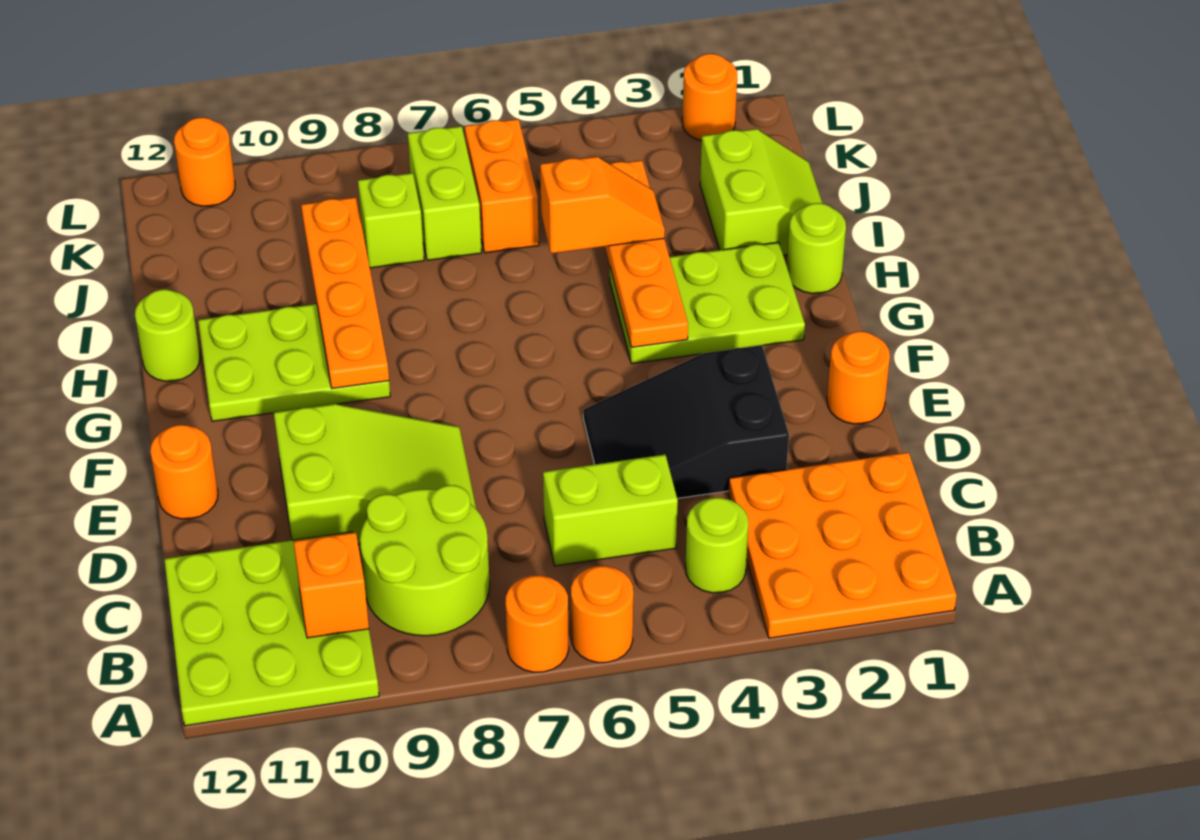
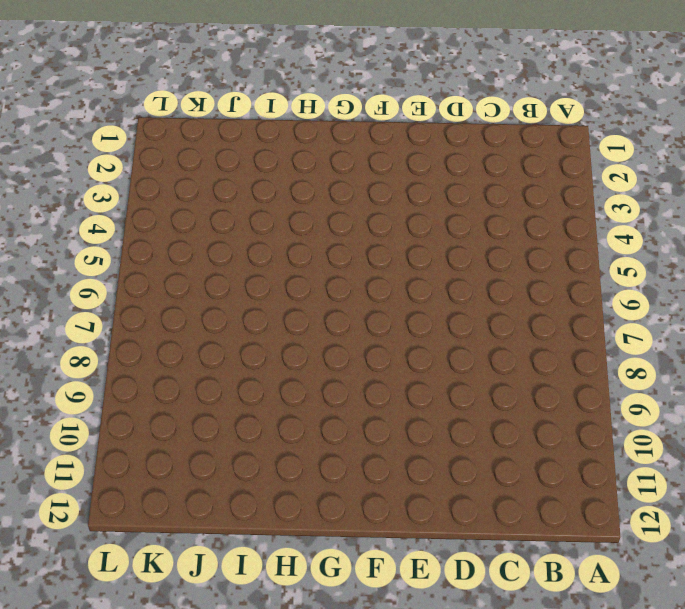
none -> orange plate A1:C3 level 1
none -> orange round brick A6 level 1
none -> orange round brick A7 level 1

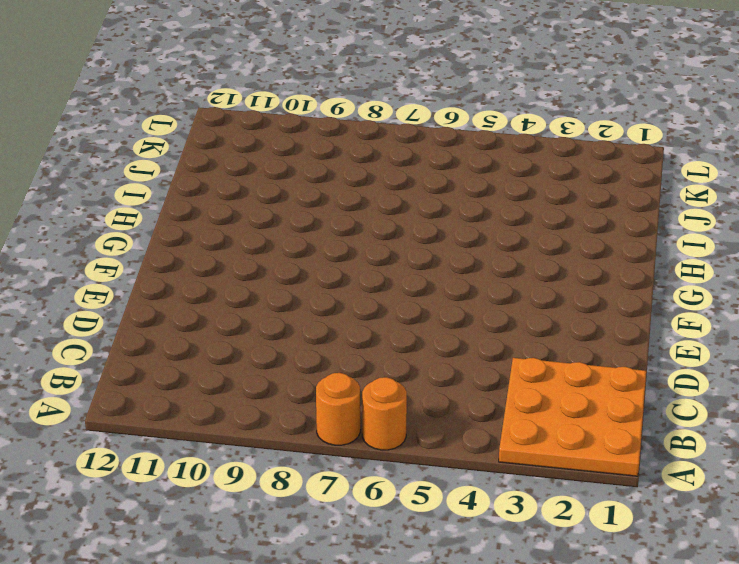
none -> lime plate A10:C12 level 1
none -> lime round brick B4 level 1
none -> lime round brick B8:C9 level 1

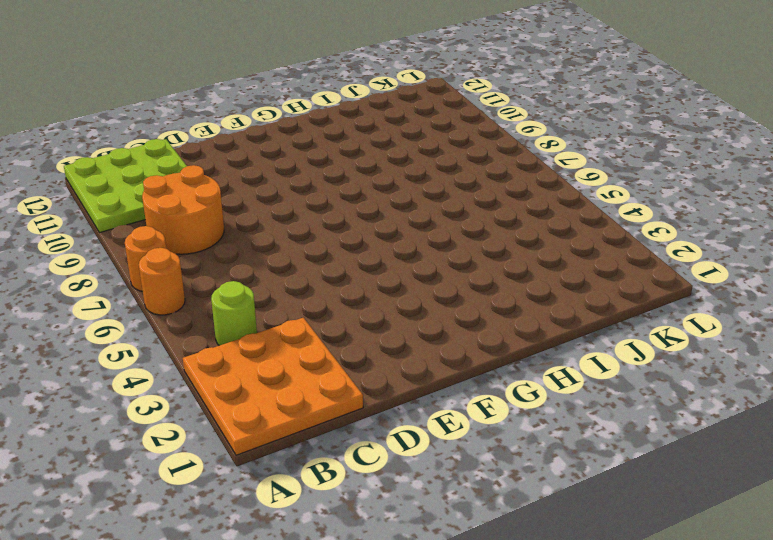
orange round brick B8:C9 level 1 -> lime round brick B8:C9 level 1
none -> lime brick C5:C6 level 1
none -> black slope D3:E5 level 1 top 3
none -> lime slope D8:E10 level 1 top 10

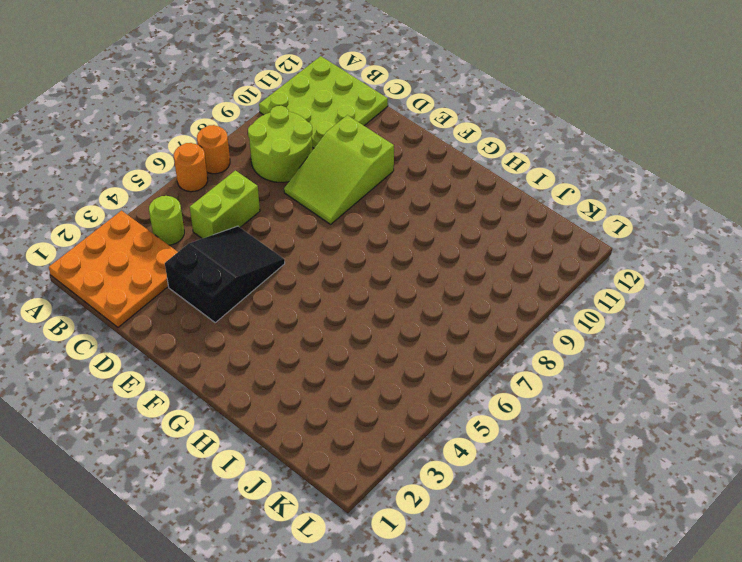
none -> orange round brick E1 level 1
none -> orange round brick E12 level 1
none -> lime plate G2:H4 level 1

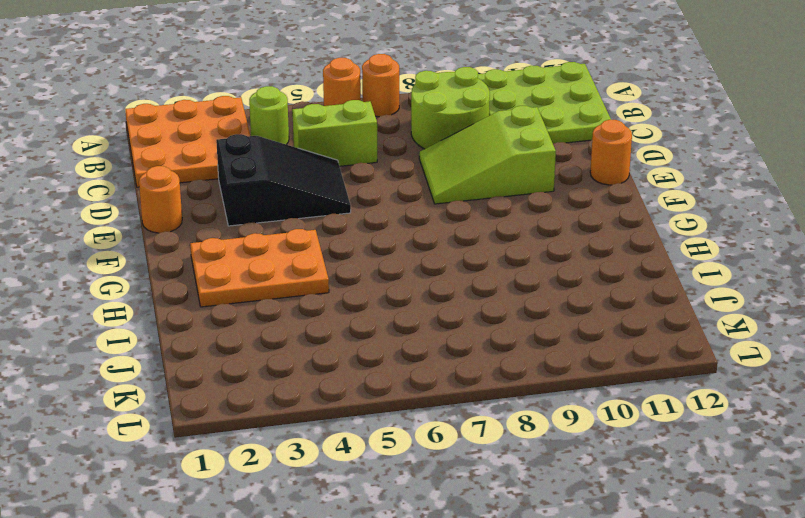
orange plate G2:H4 level 1 -> lime plate G2:H4 level 1
none -> lime plate G9:H11 level 1
none -> lime round brick H1 level 1
none -> lime round brick H12 level 1

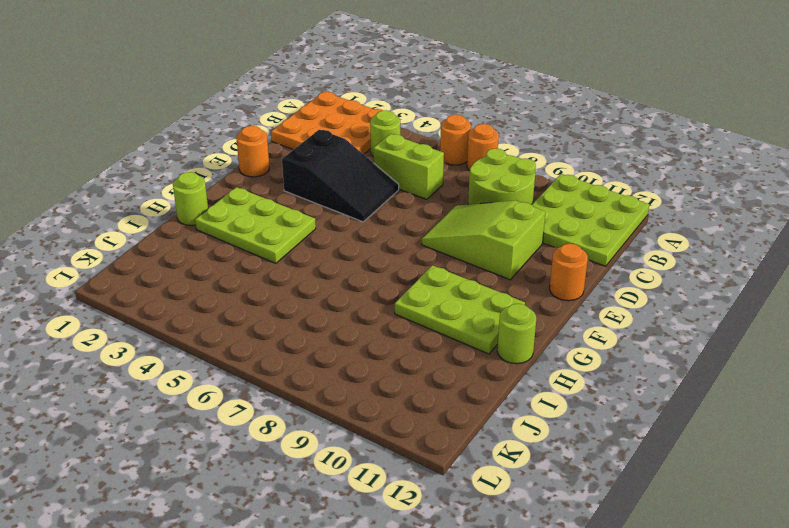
none -> lime slope I1:J2 level 1 top 2
none -> orange brick J6:K6 level 1
none -> lime brick J7:K7 level 1

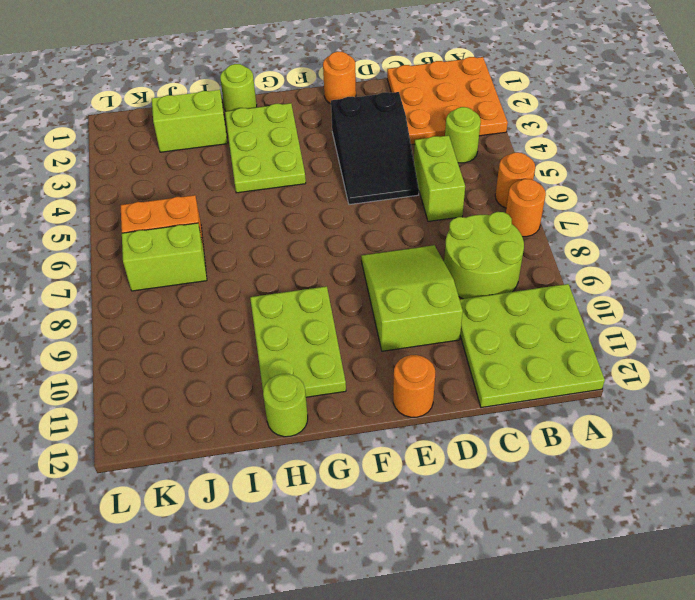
none -> lime brick J8 level 1
none -> orange round brick L2 level 1
none -> orange round brick L11 level 1

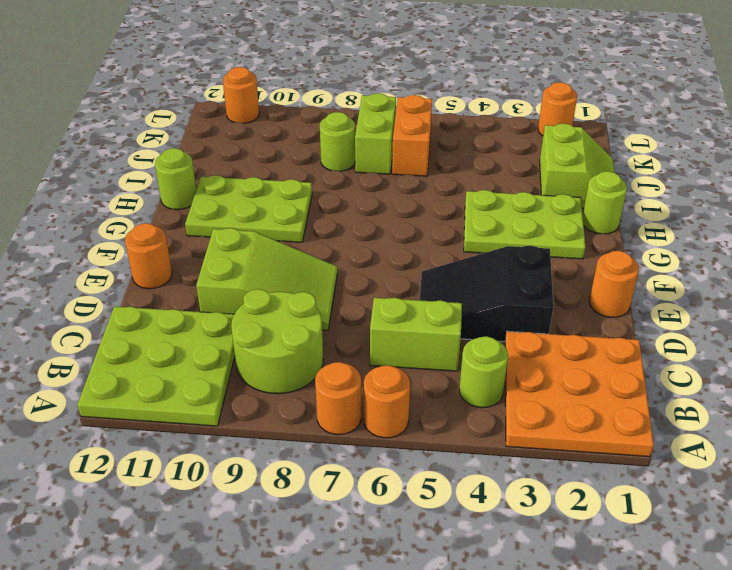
lime round brick J8 level 1 -> lime brick J8 level 1
none -> orange brick B10 level 2
none -> orange plate G4:J4 level 2
none -> orange plate G9:J9 level 2

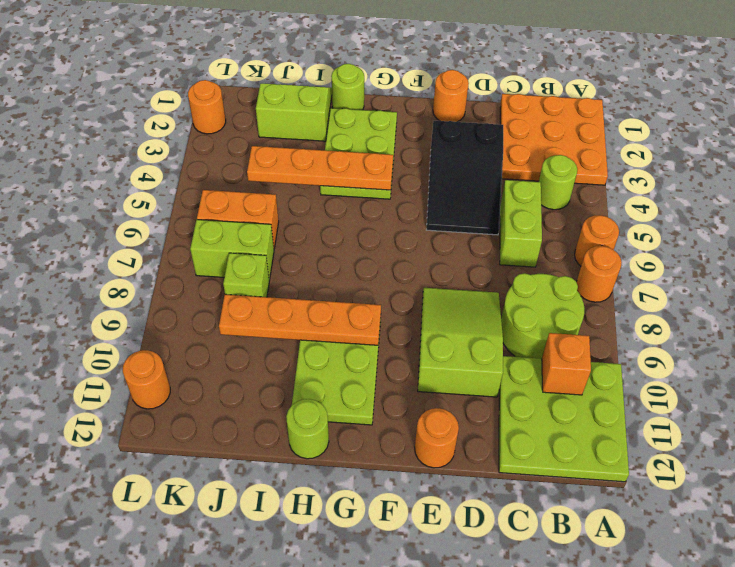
none -> orange slope I4:I5 level 3 top 5

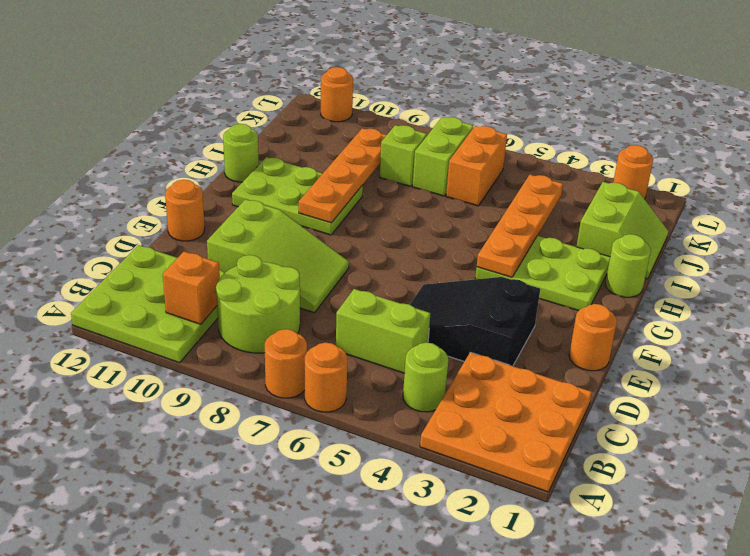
none -> orange slope I4:I5 level 3 top 5

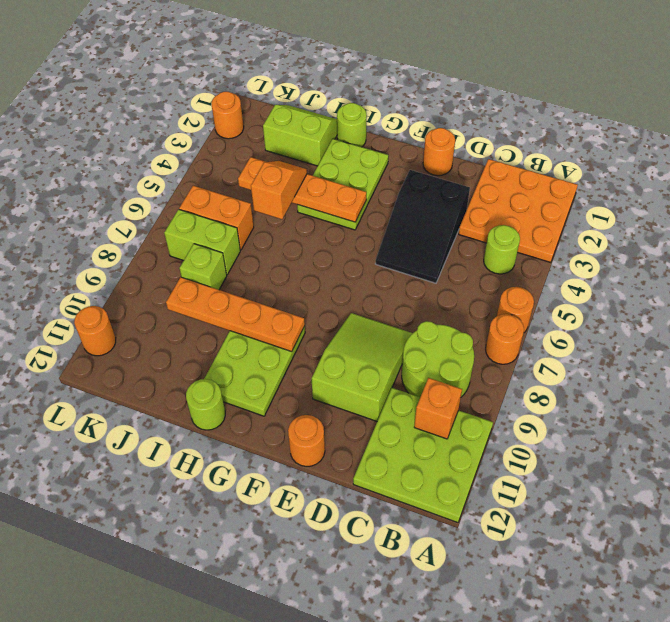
none -> lime brick C5:C6 level 1

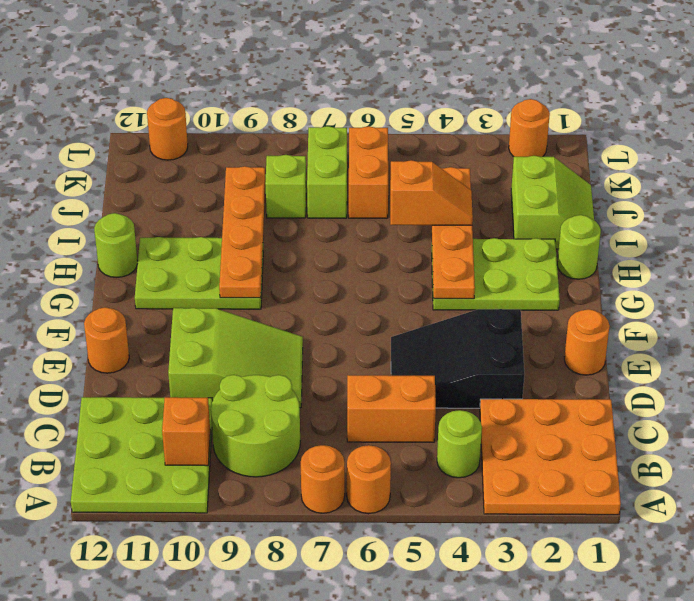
orange brick C5:C6 level 1 -> lime brick C5:C6 level 1

